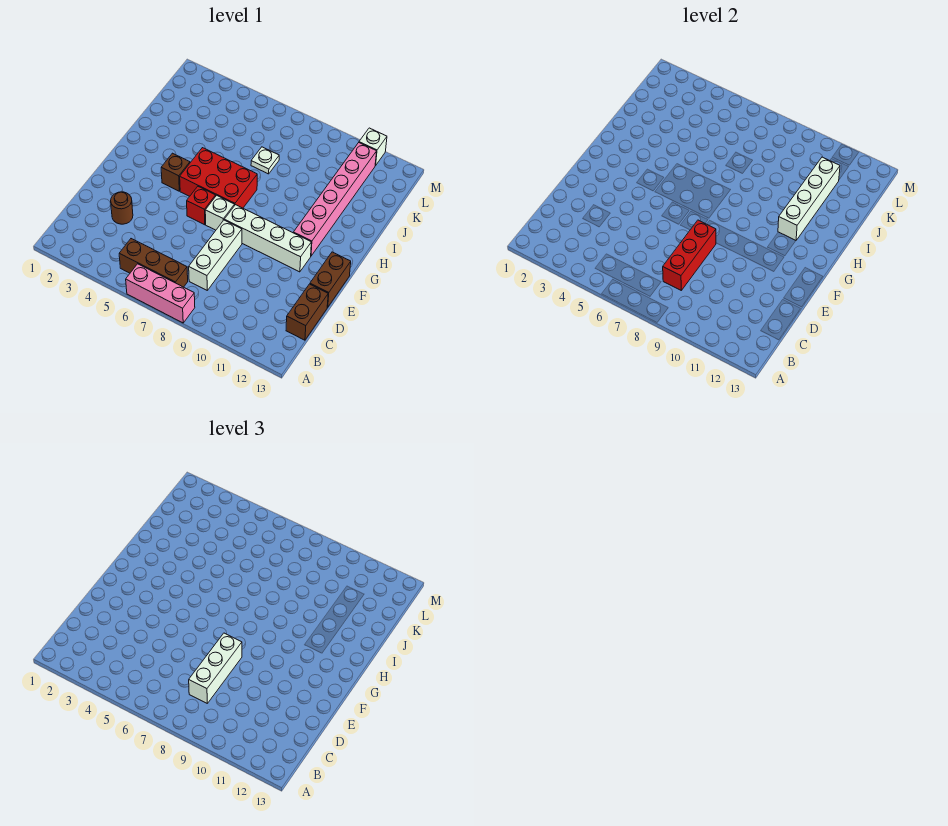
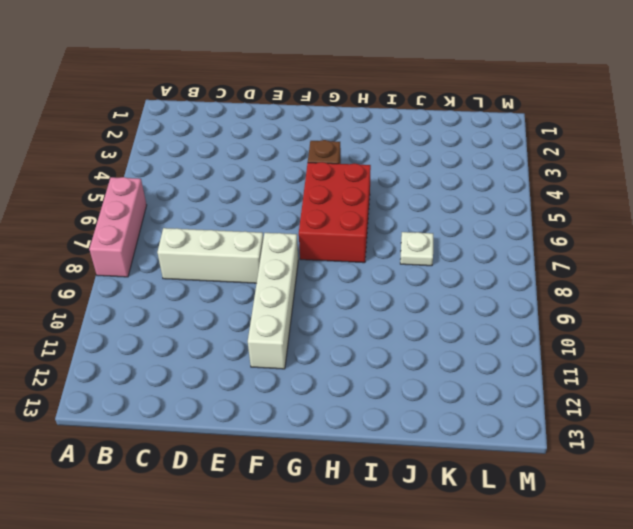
none -> brown brick B5:B7 level 1
none -> brown brick C13:D13 level 1
none -> brown round brick D3 level 1

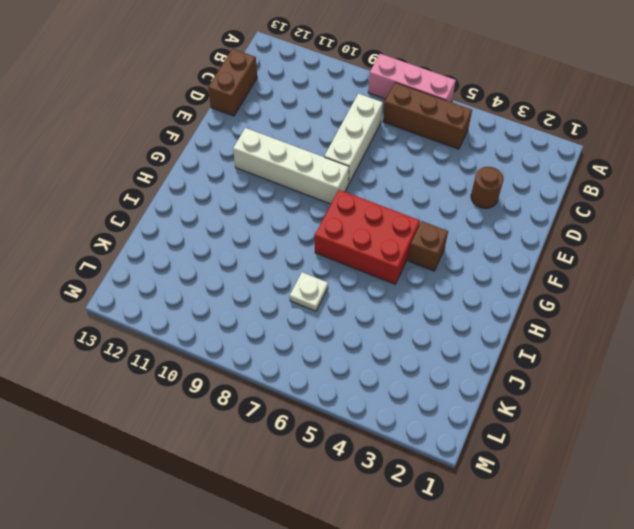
none -> brown brick E13:F13 level 1
none -> red brick F6 level 1
none -> white brick F7 level 1

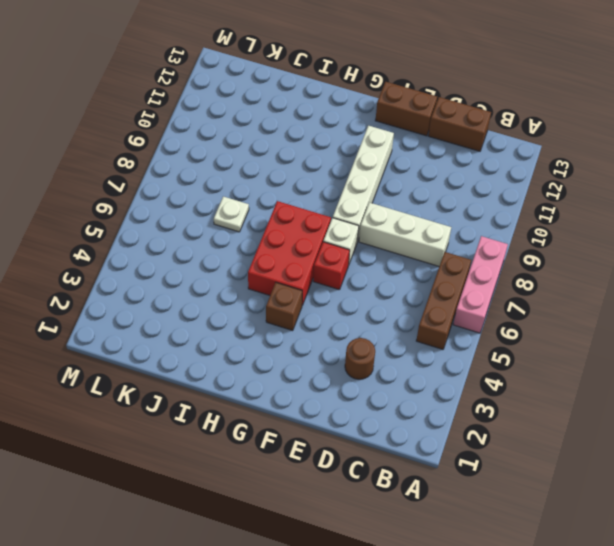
none -> pink brick G11:L11 level 1
none -> white brick M11 level 1
none -> red brick C8:E8 level 2

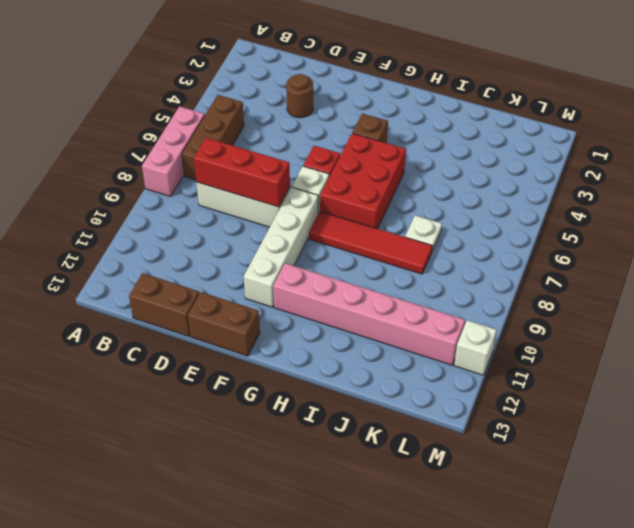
red tile G8:J8 level 1 -> none
none -> white brick H11:K11 level 2
none -> white brick C8:E8 level 3

